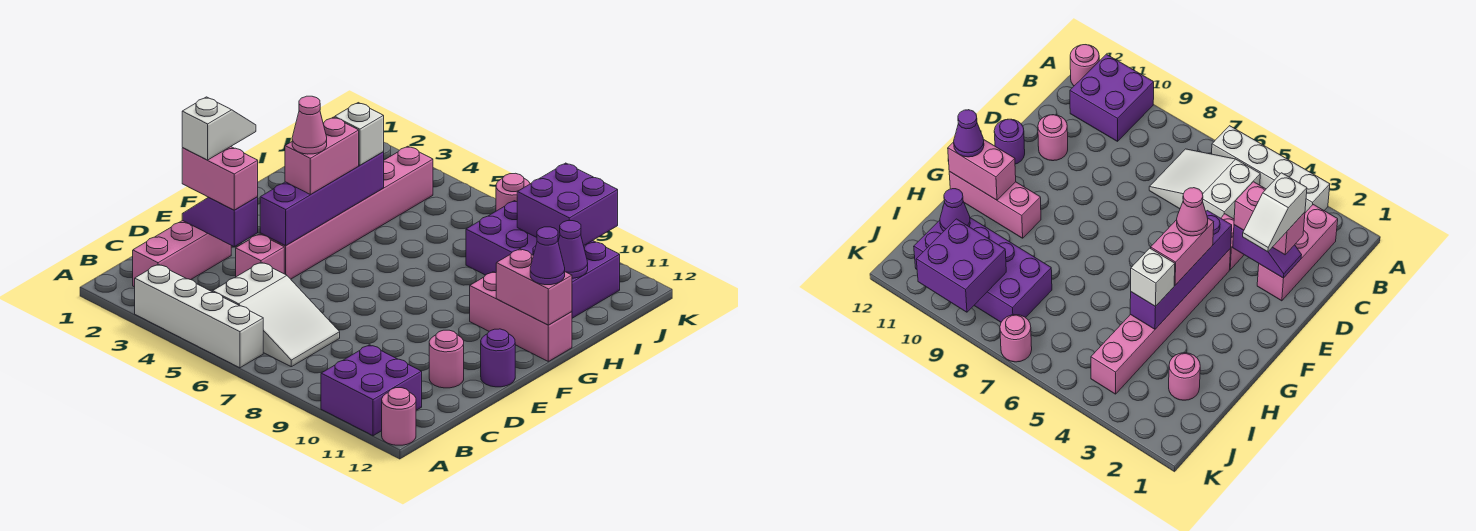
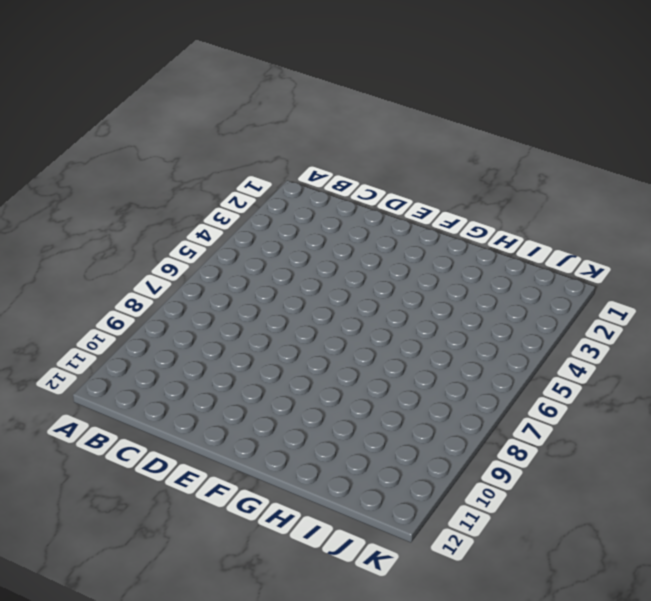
none -> white brick A3:A6 level 1
none -> purple brick A10:B11 level 1
none -> pink round brick A12 level 1

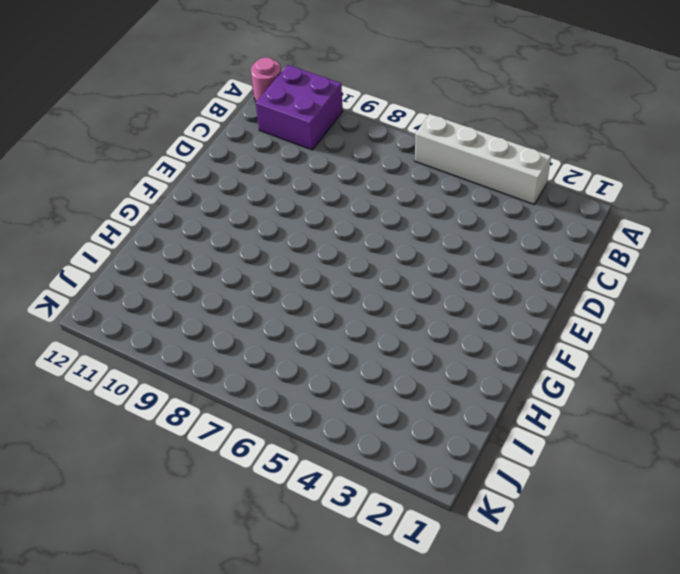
none -> pink brick B2:D2 level 1
none -> white slope B5:C7 level 1 top 5
none -> pink brick D4 level 1

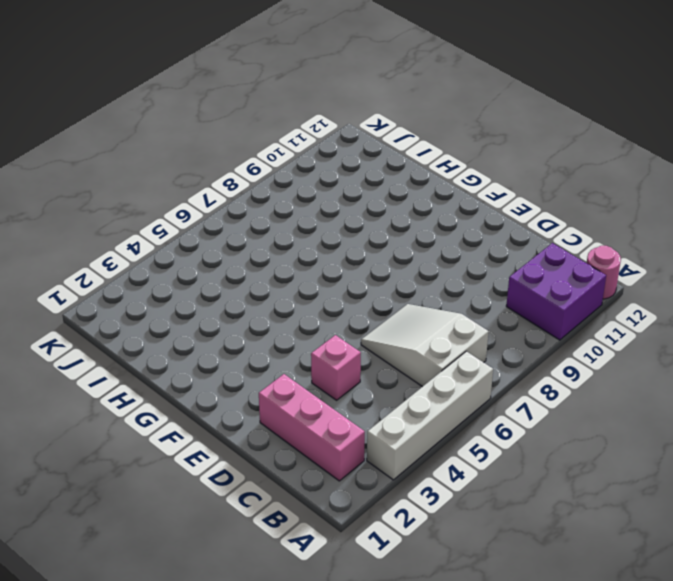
white slope B6:D7 level 1 top B -> white slope B5:C7 level 1 top 5
none -> pink round brick D11 level 1
none -> pink brick E4:J4 level 1
none -> purple round brick E12 level 1

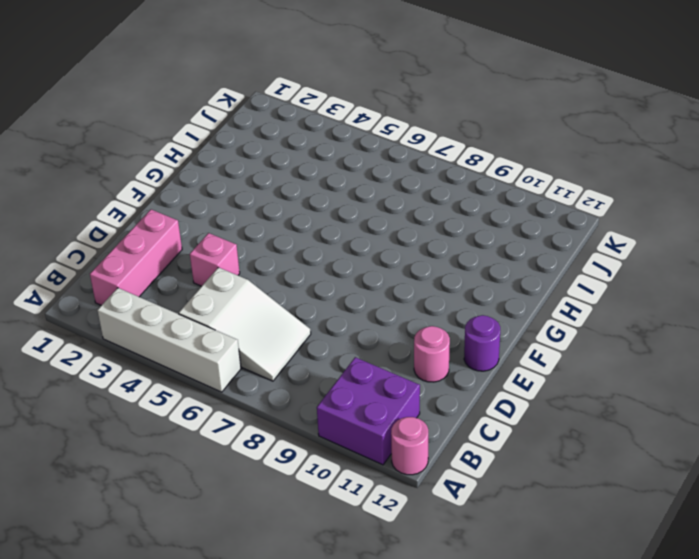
none -> pink brick E4:J4 level 1
none -> pink brick G10:G12 level 1
none -> pink round brick I2 level 1

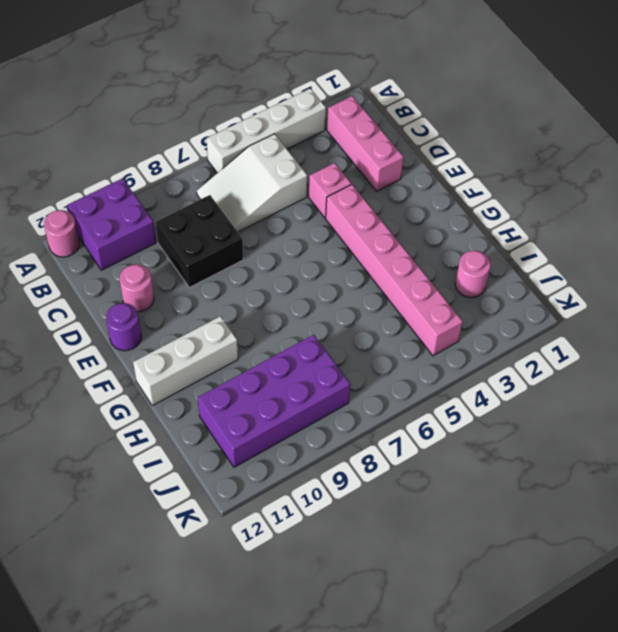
black brick C8:D9 level 1 -> none
white brick G10:G12 level 1 -> pink brick G10:G12 level 1
none -> pink round brick K7 level 1
none -> purple slope D2:D3 level 2 top 3
none -> purple brick E4:H4 level 2

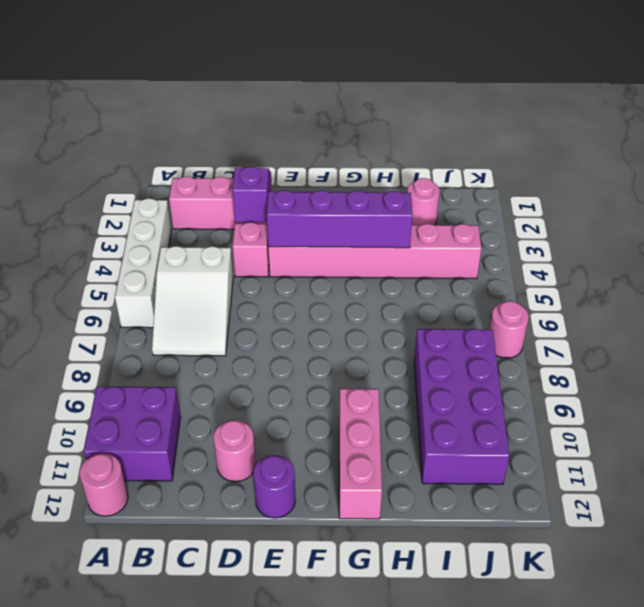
none -> pink brick G11:G12 level 2
none -> purple cone I11 level 2
none -> purple brick J9:K10 level 2

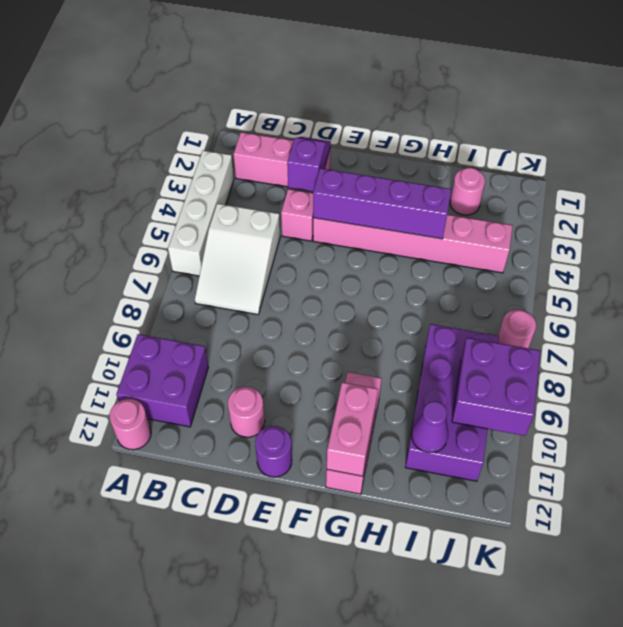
none -> pink brick D2:D3 level 3
none -> pink brick F4:G4 level 3
none -> purple cone G12 level 3

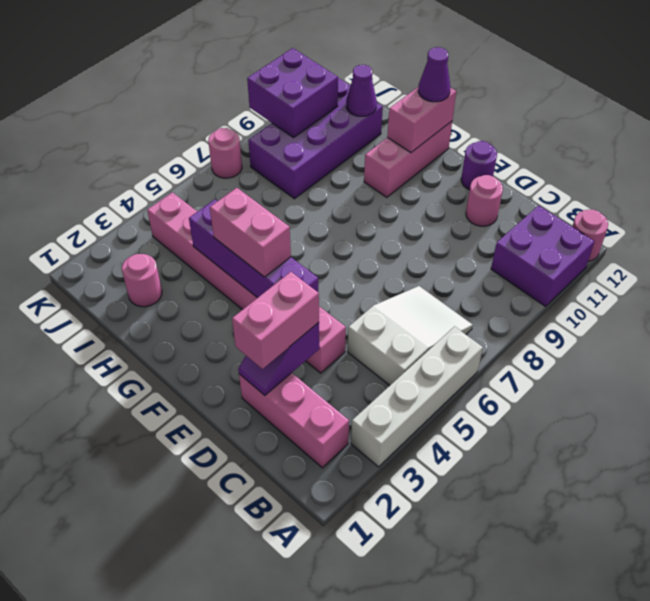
none -> white brick H4 level 3
none -> white slope D2:E2 level 4 top D
none -> pink cone F4 level 4

